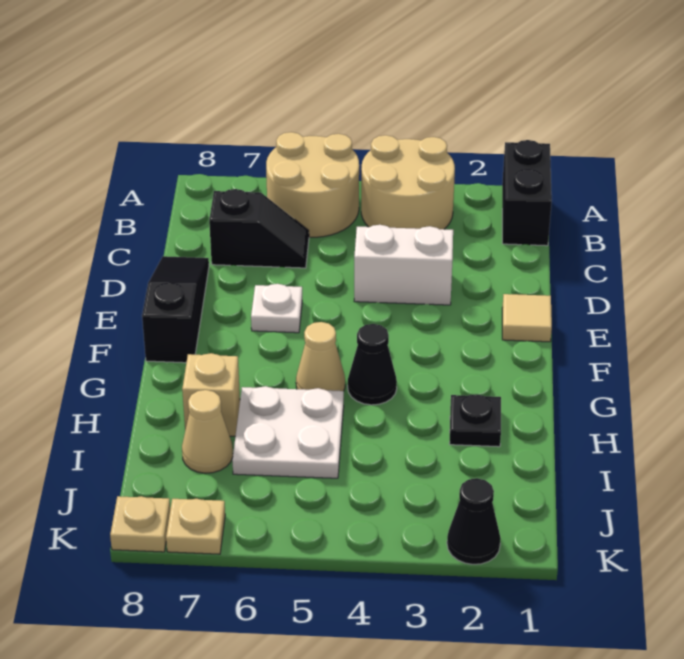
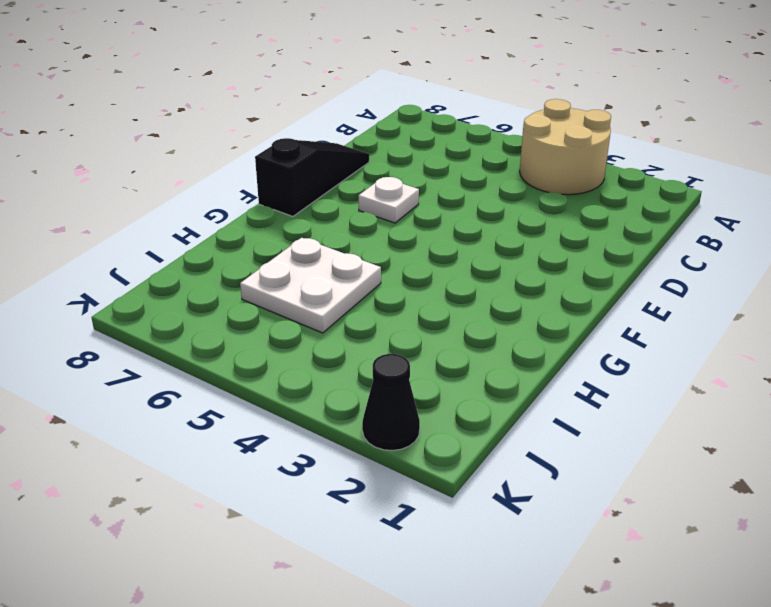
none -> black brick A1:B1 level 1
none -> tan round brick A5:B6 level 1
none -> black slope C6:C7 level 1 top 7

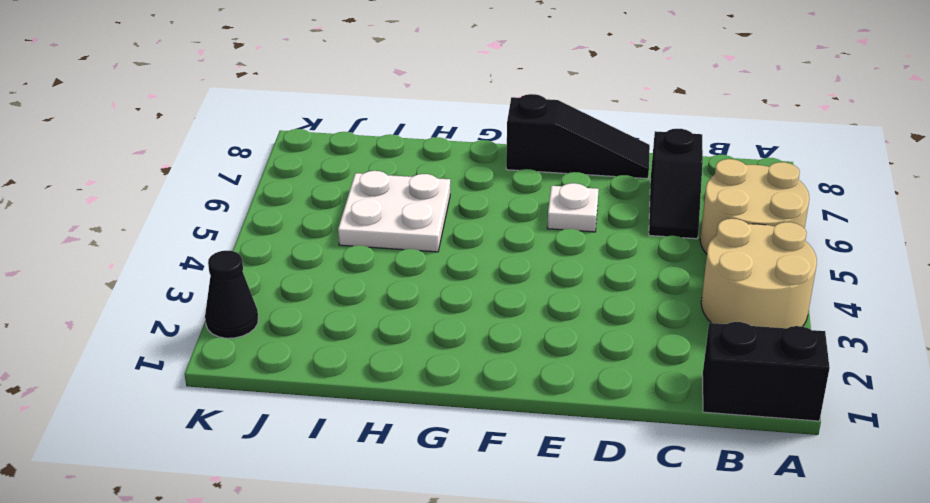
none -> white brick D3:D4 level 1
none -> tan tile E1 level 1
none -> black cone G4 level 1

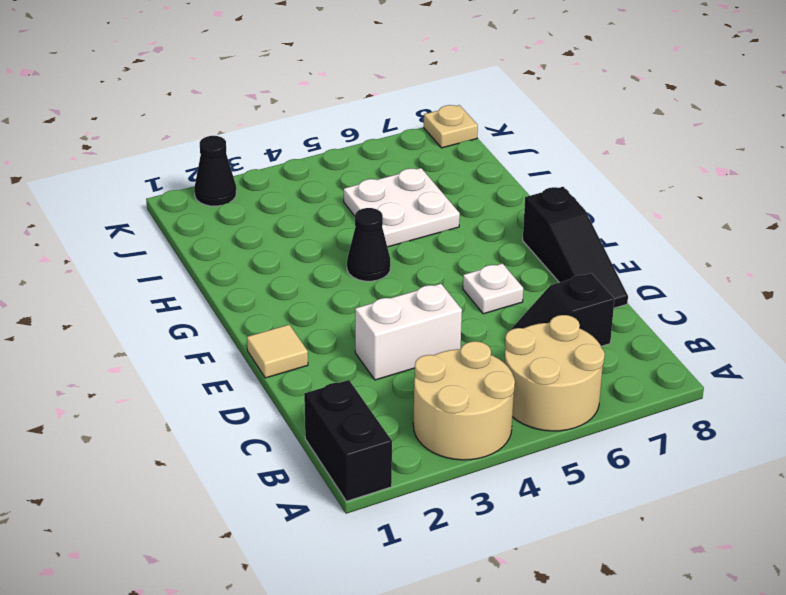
none -> tan cone G5 level 1
none -> black plate H2 level 1
none -> tan brick H7 level 1

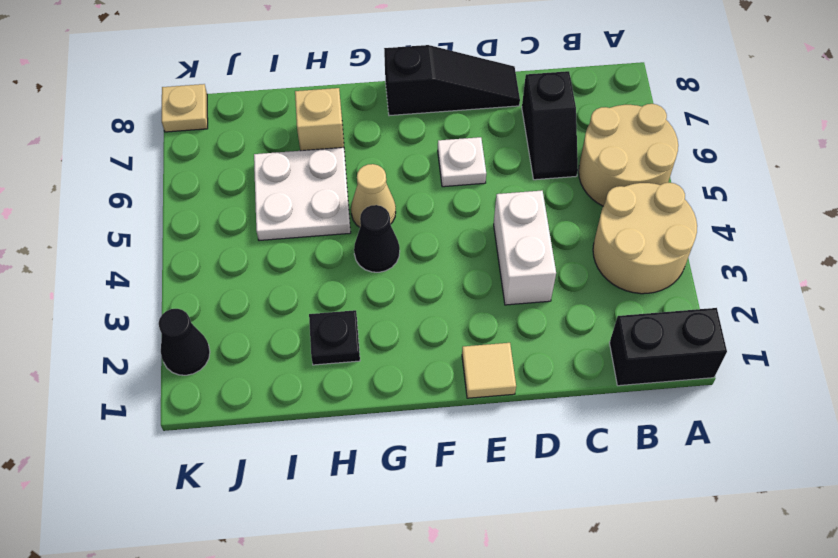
none -> tan cone I7 level 1
none -> tan plate K7 level 1

